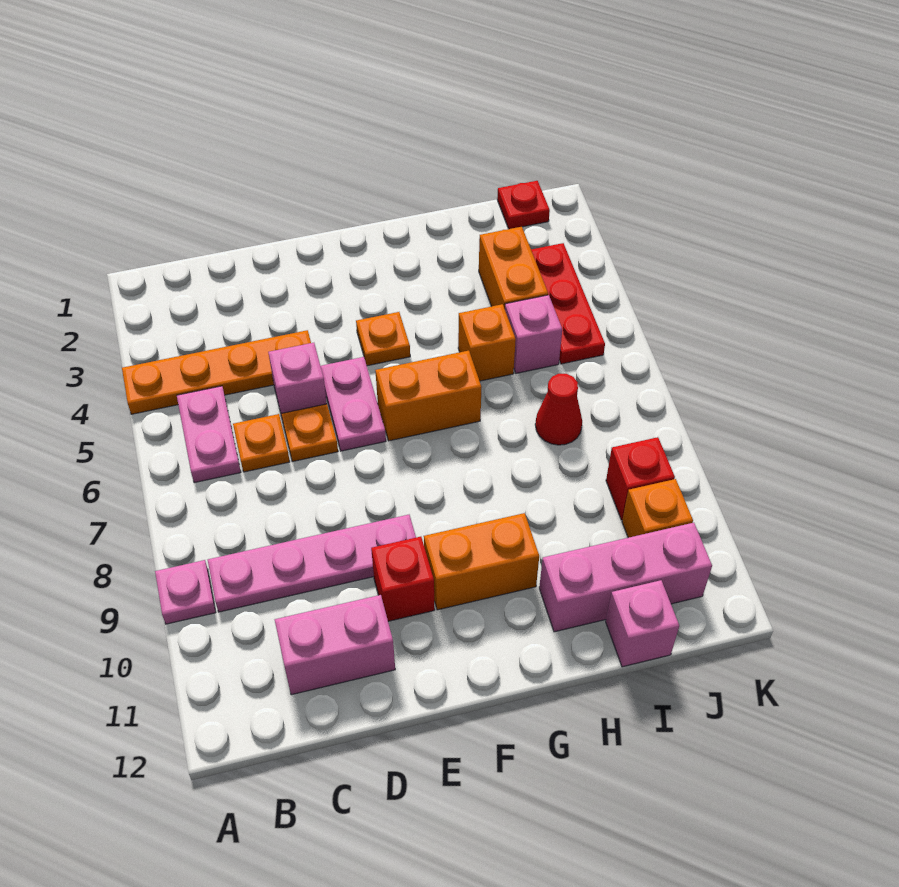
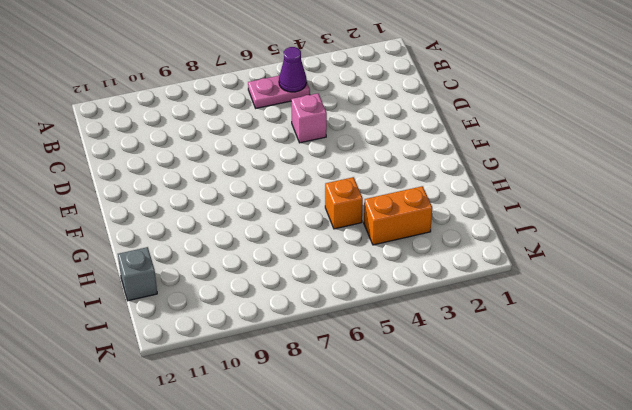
purple cone B5 level 2 -> none
grey brick I12 level 1 -> pink brick I12 level 1
none -> orange plate A4:D4 level 1
none -> pink plate A9 level 1
none -> pink plate B9:E9 level 1

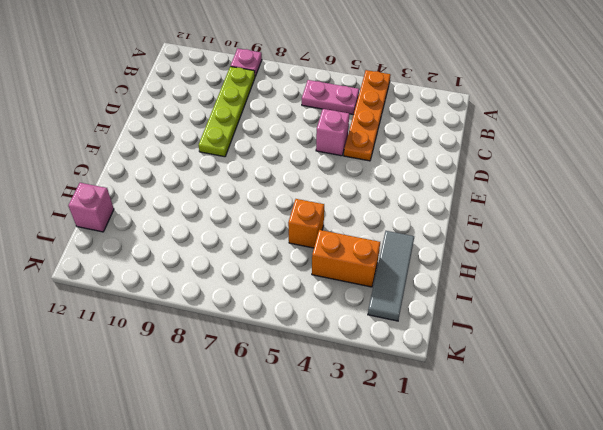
lime plate B9:E9 level 1 -> pink plate B9:E9 level 1
grey tile H2:J2 level 1 -> none
none -> orange plate C6 level 1
none -> pink brick C11:D11 level 1
none -> orange plate D6 level 1

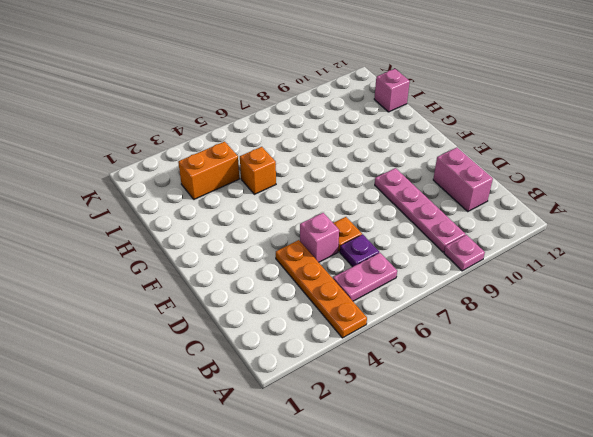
purple plate C6 level 1 -> orange plate C6 level 1
none -> pink plate E5:E6 level 1
none -> red brick E10 level 1
none -> orange plate F4 level 1

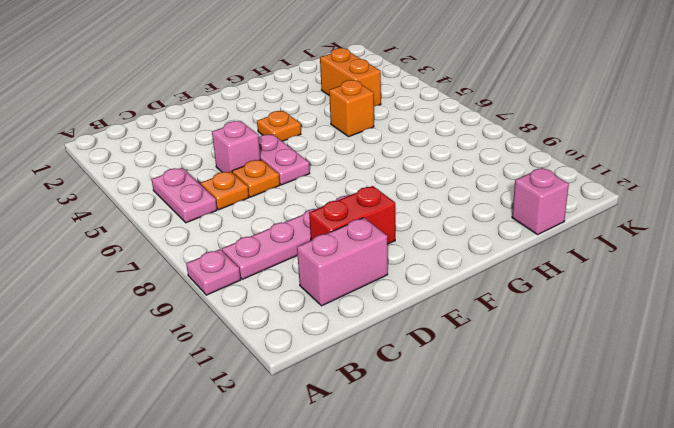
red brick D10:E10 level 1 -> red brick E10 level 1
none -> orange plate A4:D4 level 1
none -> orange brick F6:G6 level 1
none -> orange brick F10:G10 level 1

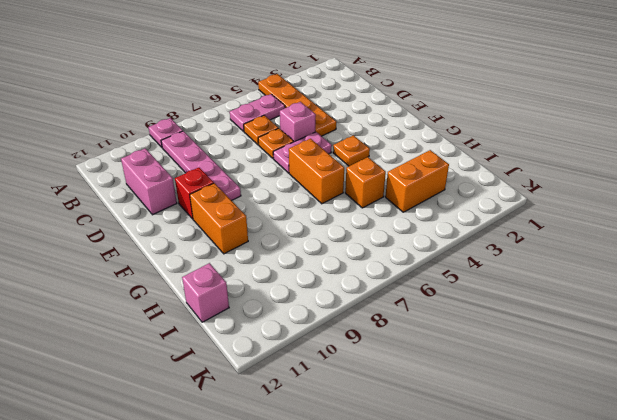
none -> pink brick H11:J11 level 1
none -> pink brick I5 level 1
none -> red cone I7 level 1

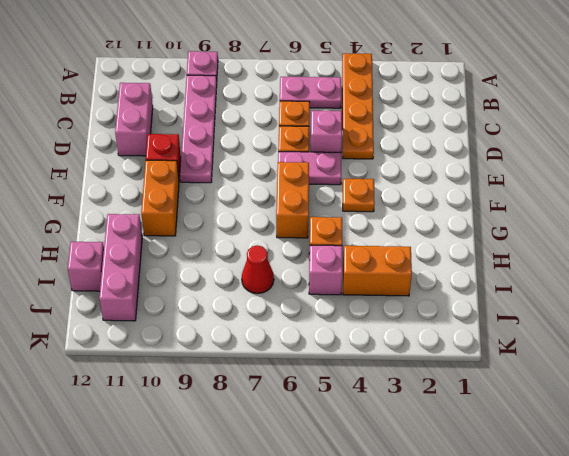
none -> red plate J1 level 1
none -> red plate J3:J5 level 1
none -> red brick J9 level 1

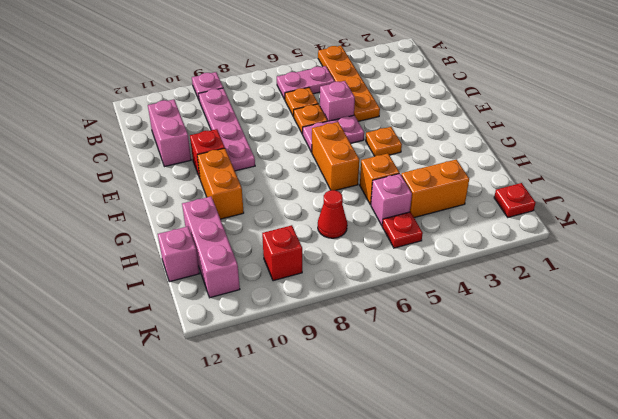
red plate J5 level 1 -> red plate J3:J5 level 1
none -> orange brick J10 level 1

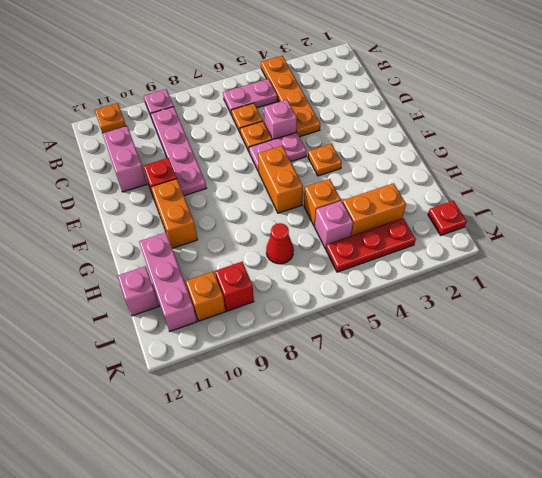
orange plate A11 level 1 -> none

